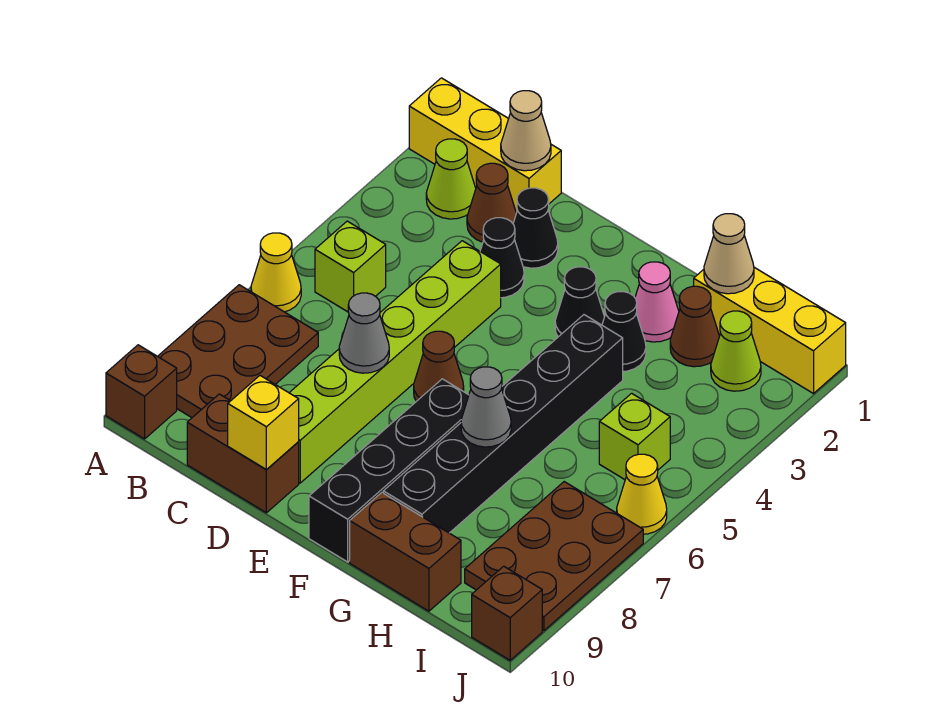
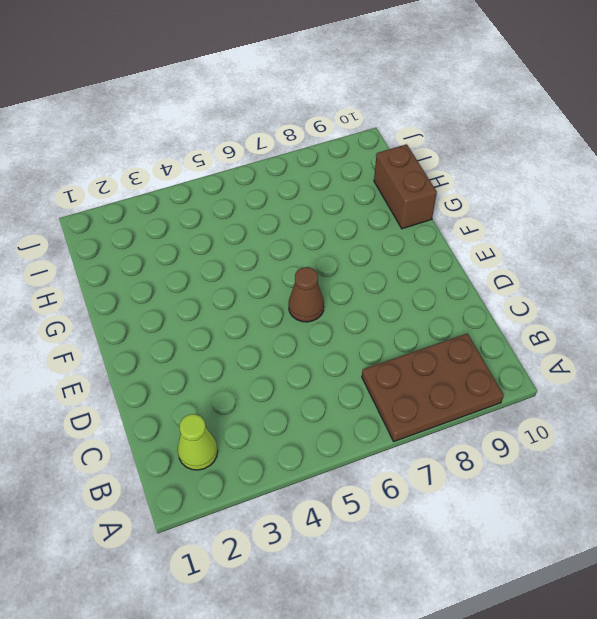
none -> yellow brick A1:C1 level 1
none -> yellow cone A6 level 1
none -> brown brick A10 level 1
none -> lime brick B5 level 1

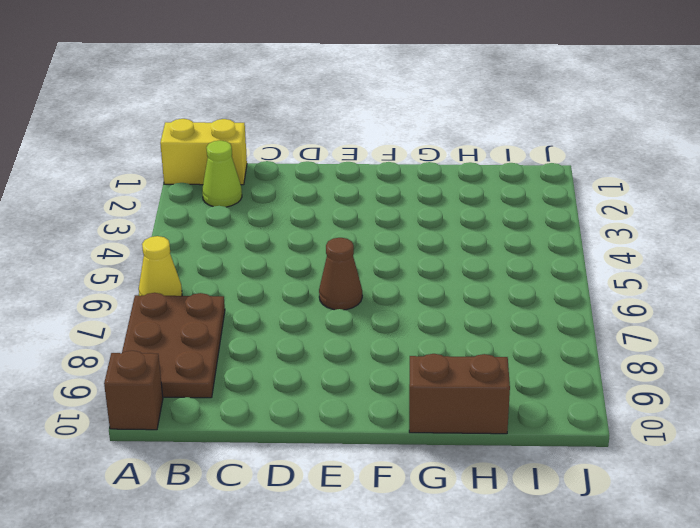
yellow brick A1:B1 level 1 -> yellow brick A1:C1 level 1
none -> lime brick B5 level 1
none -> brown cone C2 level 1
none -> brown brick C10:D10 level 1
none -> black cone D2 level 1

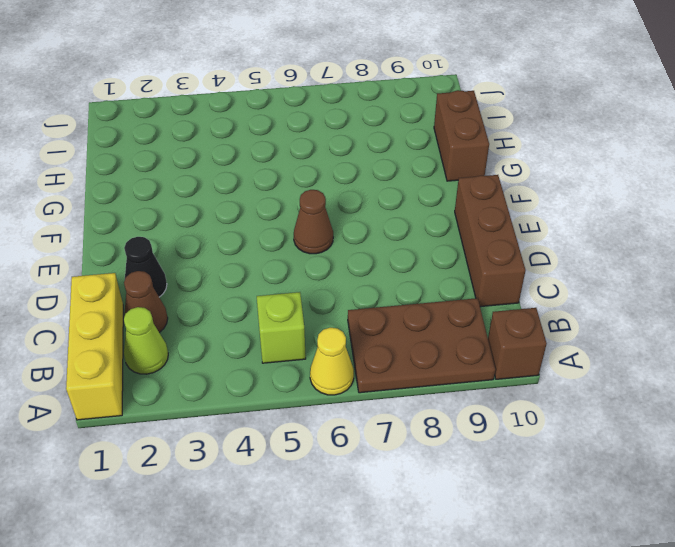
brown brick C10:E10 level 1 -> brown brick C10:D10 level 1
none -> black cone D3 level 1
none -> lime brick D4:D9 level 1
none -> black cone F3 level 1
none -> black brick F7:F10 level 1

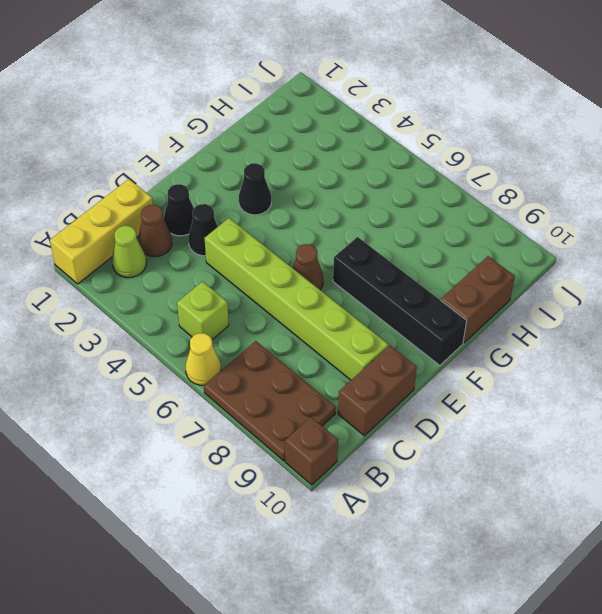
none -> pink cone G2 level 1
none -> black cone G3 level 1
none -> black brick G4:G9 level 1
none -> yellow brick H1:J1 level 1

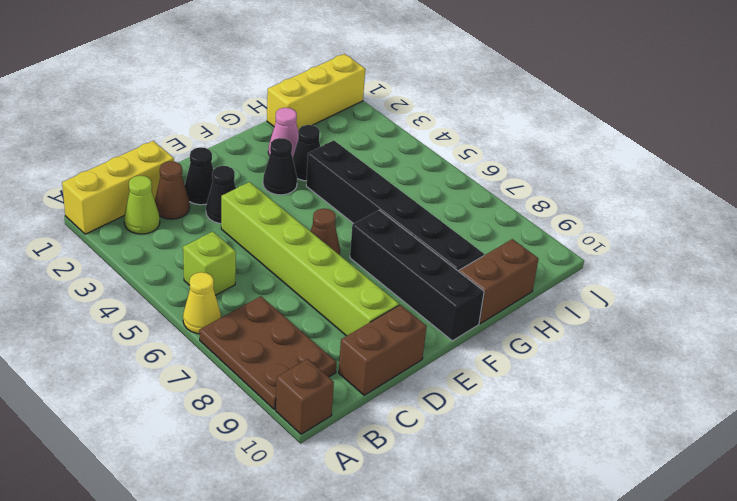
none -> brown cone H2 level 1
none -> lime cone I2 level 1
none -> lime brick I5 level 1
none -> brown plate I7:J9 level 1

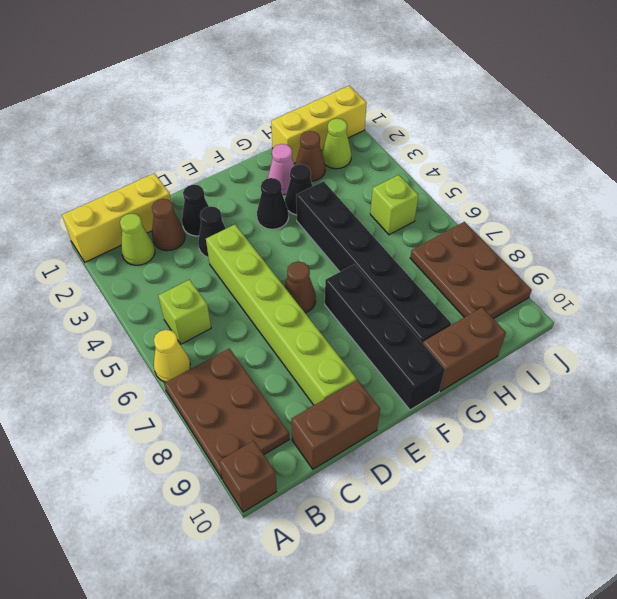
none -> yellow cone J6 level 1
none -> brown brick J10 level 1
none -> tan cone C1 level 2
none -> grey cone D7 level 2

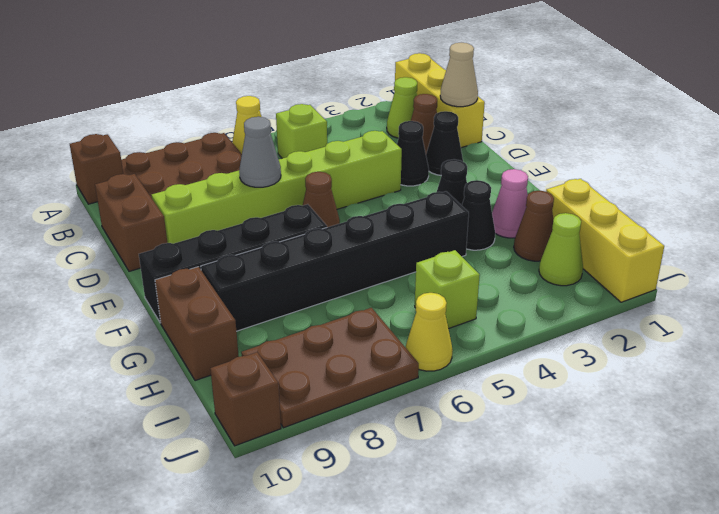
none -> yellow brick D10 level 2
none -> grey cone G7 level 2
none -> tan cone H1 level 2

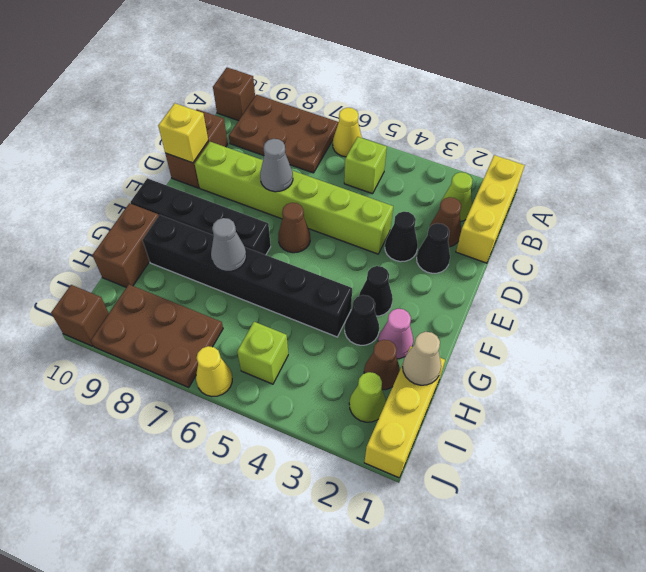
none -> tan cone C1 level 2

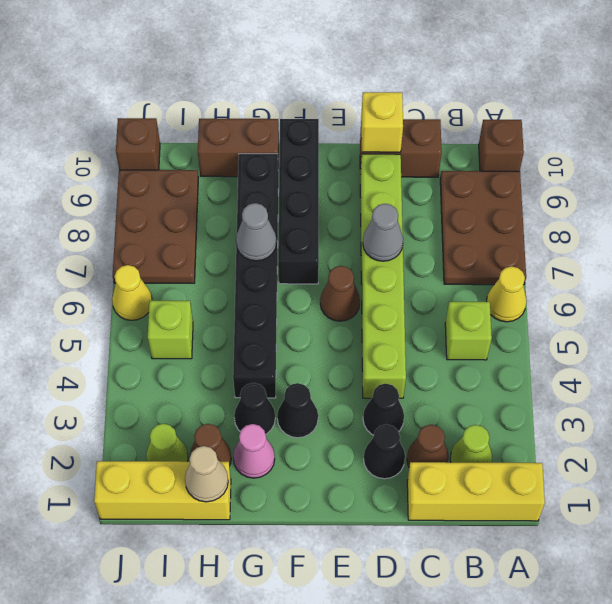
none -> tan cone C1 level 2

